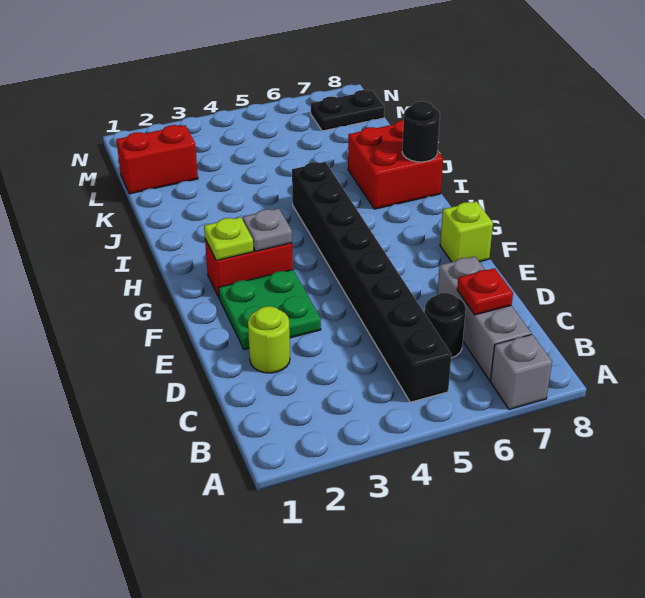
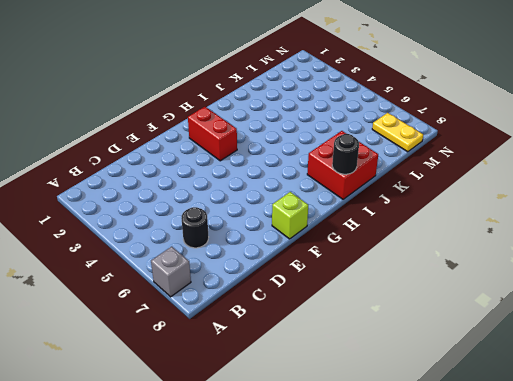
yellow plate M7:M8 level 1 -> black plate M7:M8 level 1
none -> black brick B5:I5 level 1
none -> grey brick B7:D7 level 1
none -> lime round brick D2 level 1

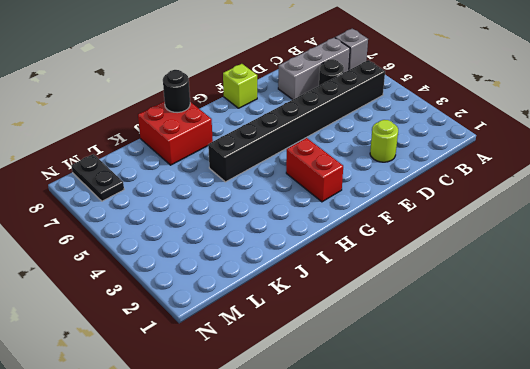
none -> green plate E2:F3 level 1
none -> red brick L1:L2 level 1
none -> red plate C7 level 2

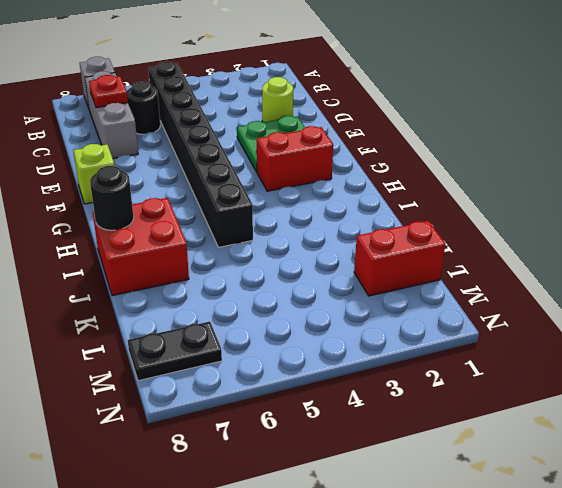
none -> lime plate G2 level 2
none -> grey plate G3 level 2

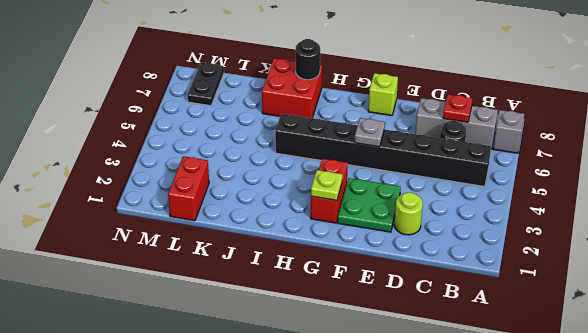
grey plate F5 level 2 -> grey plate G3 level 2

